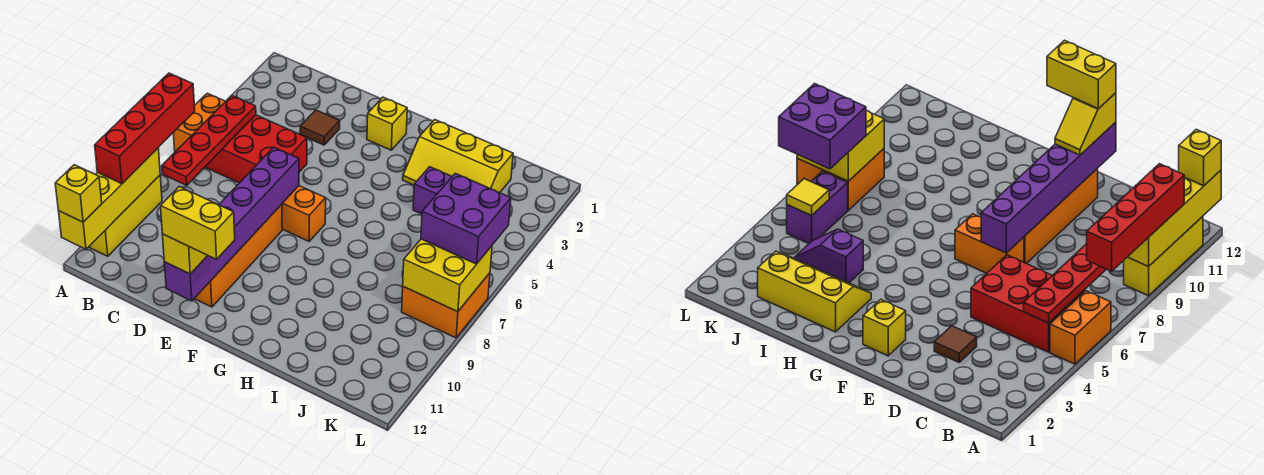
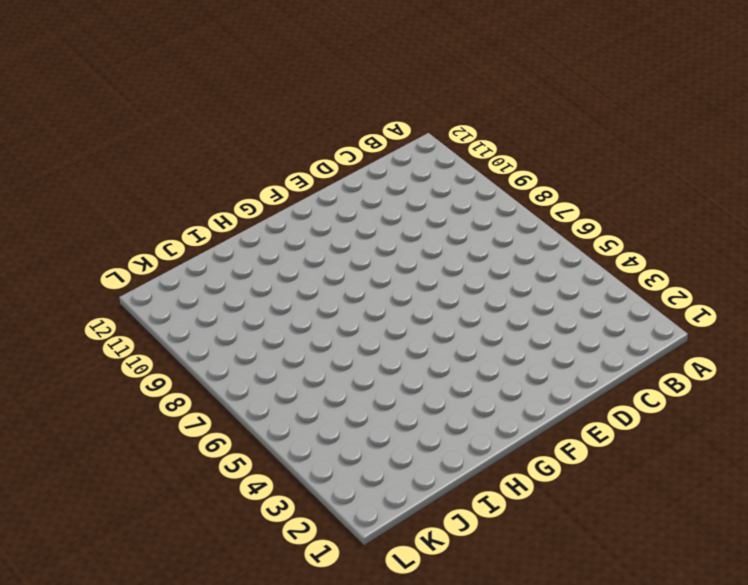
none -> orange brick A5:A6 level 1
none -> yellow brick A9:A11 level 1
none -> red brick B5:D6 level 1

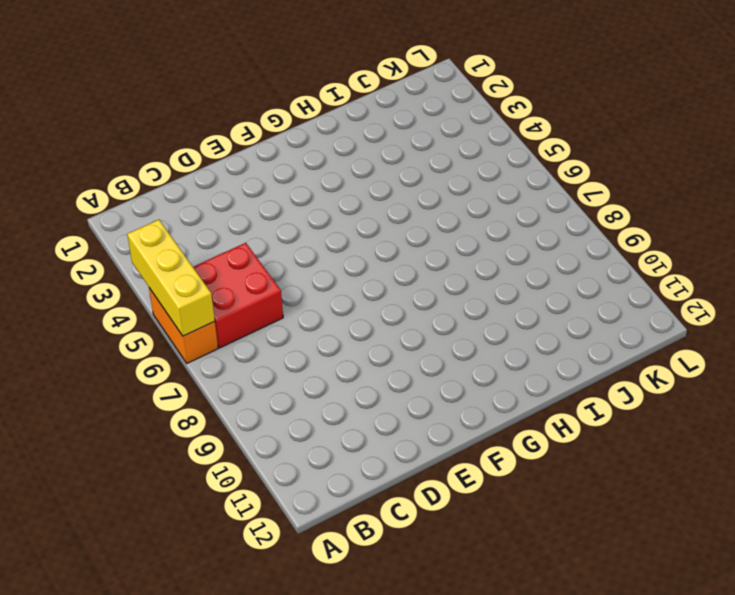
yellow brick A4:A6 level 2 -> yellow brick A9:A11 level 1
red brick B5:C6 level 1 -> red brick B5:D6 level 1
none -> brown tile D3 level 1
none -> orange brick E7:F7 level 1
none -> orange brick E8:E11 level 1

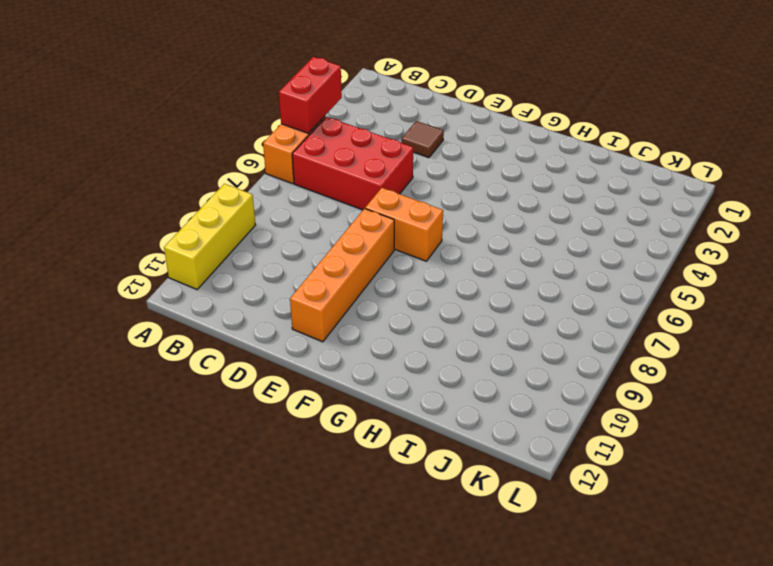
red brick A4:A5 level 2 -> none
none -> yellow brick F2 level 1
none -> yellow slope H2:J3 level 1 top 2
none -> purple slope I4:J4 level 1 top I

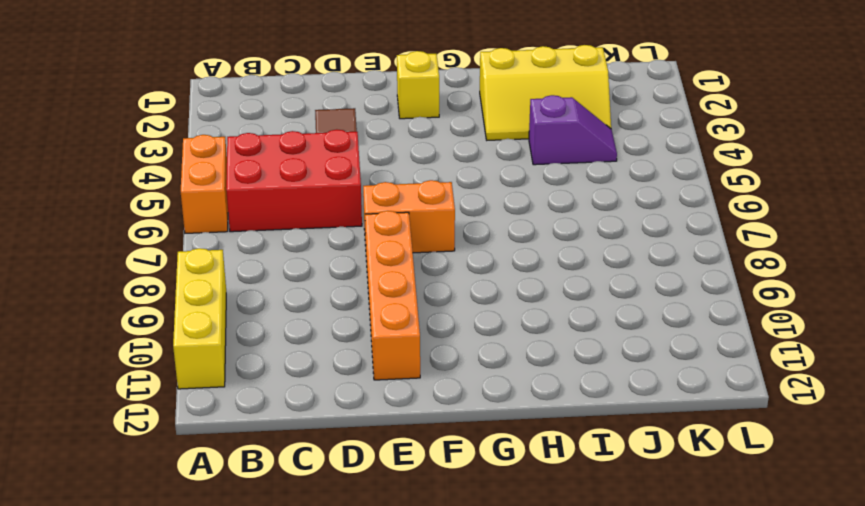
none -> purple brick K5:K6 level 1
none -> orange brick K7:L8 level 1
none -> yellow brick A9:A12 level 2

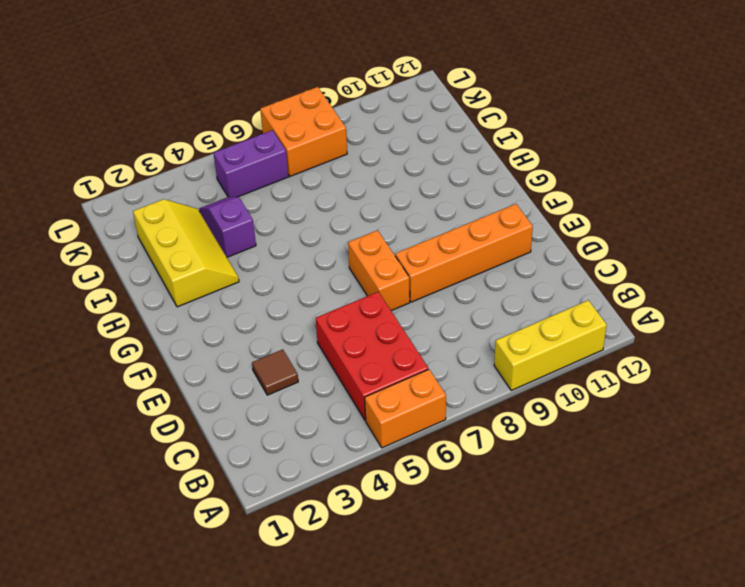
none -> yellow brick F2 level 1
none -> yellow brick A9:A12 level 2
none -> red plate B5:B8 level 2

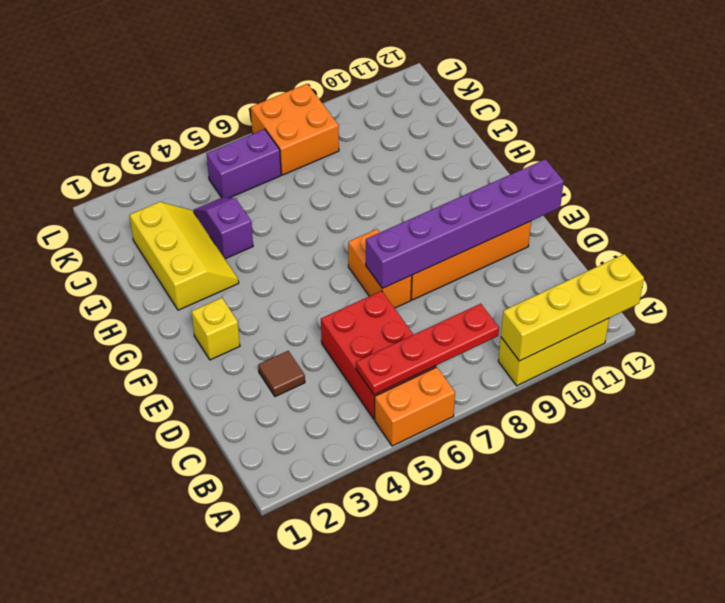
none -> yellow tile K5 level 2
none -> yellow brick K7:L8 level 2
none -> red brick A7:A10 level 3

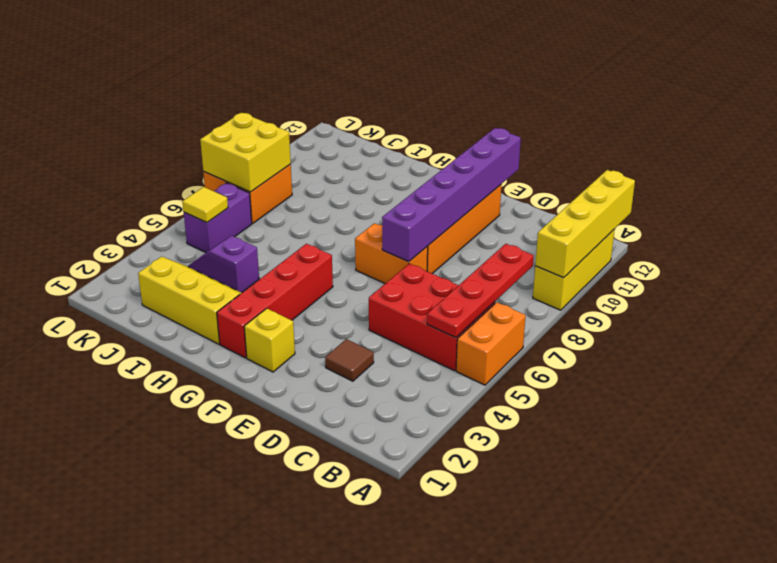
red brick G2:G5 level 1 -> red brick A7:A10 level 3
none -> yellow brick A12 level 3
none -> yellow slope E11:E12 level 3 top 12
none -> purple brick K6:L7 level 3

